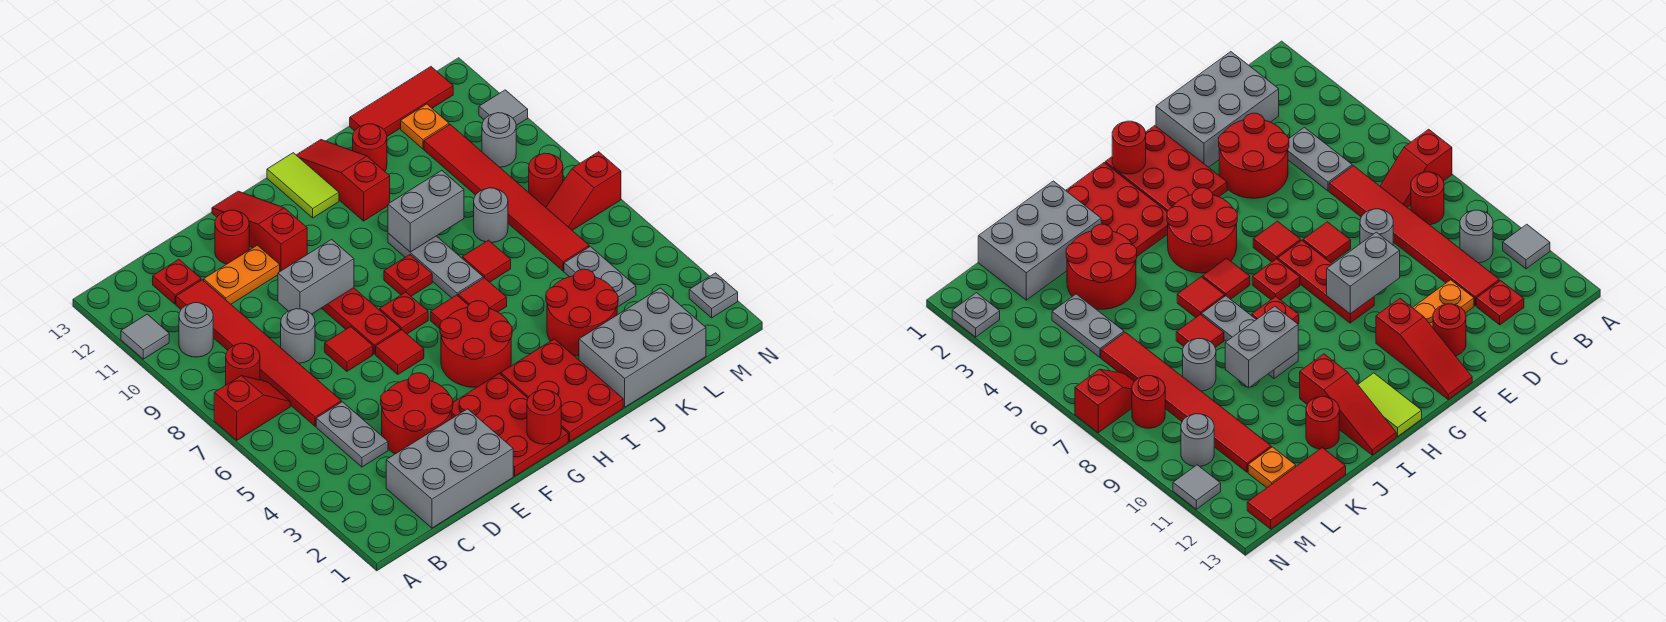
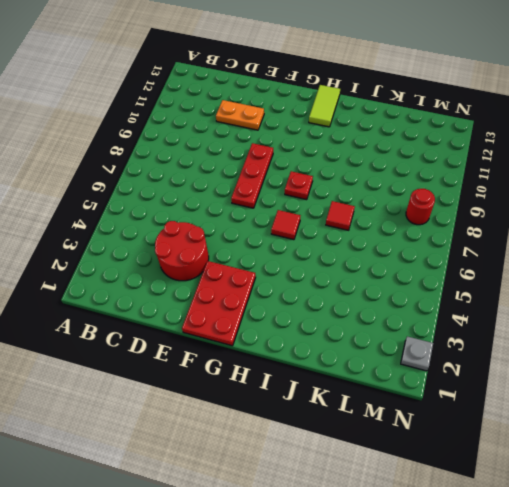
none -> red slope A7:B7 level 1 top A
none -> grey tile A11 level 1
none -> red round brick B8 level 1
none -> grey round brick B10 level 1

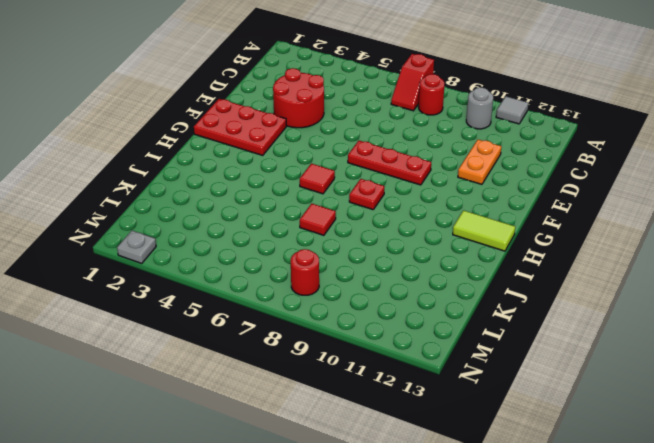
none -> grey brick C1:E2 level 1
none -> grey plate C4:C5 level 1
none -> red tile C6:C11 level 1
none -> red plate C12 level 1

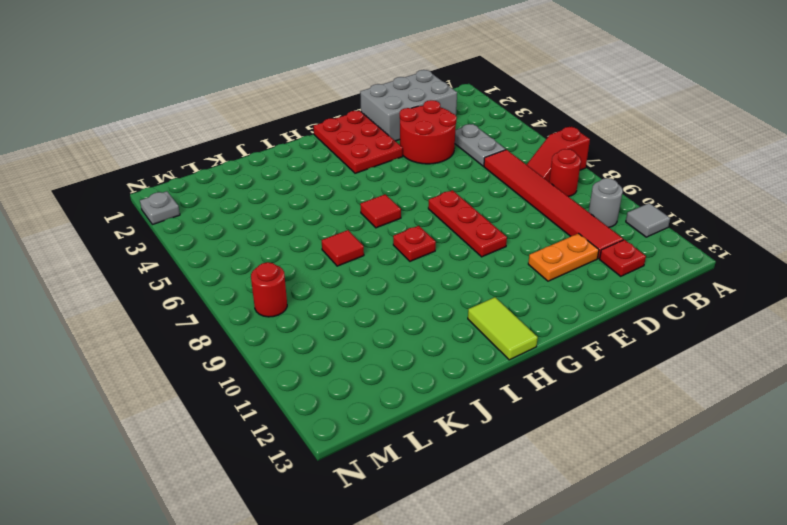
none -> grey round brick D8 level 1
none -> red tile E7 level 1
none -> red round brick E12 level 1
none -> red tile F6 level 1

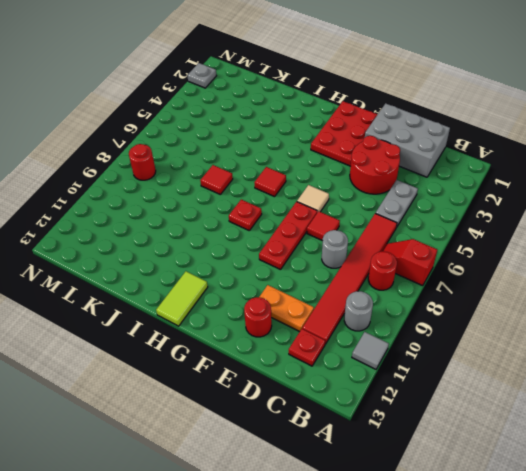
tan tile F6 level 1 -> red tile F6 level 1
none -> red slope F11:F13 level 1 top 11
none -> red round brick G4:H5 level 1
none -> red plate G7 level 1
none -> red plate H1:I3 level 1

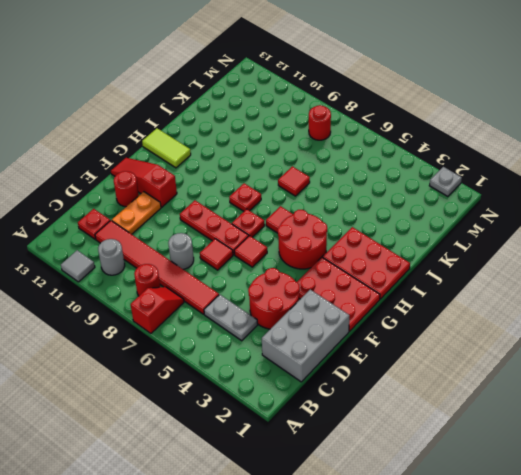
none -> red tile I6 level 1
none -> grey plate I7:I9 level 1
none -> red slope I11:I13 level 1 top 11
none -> grey brick J1:L2 level 1

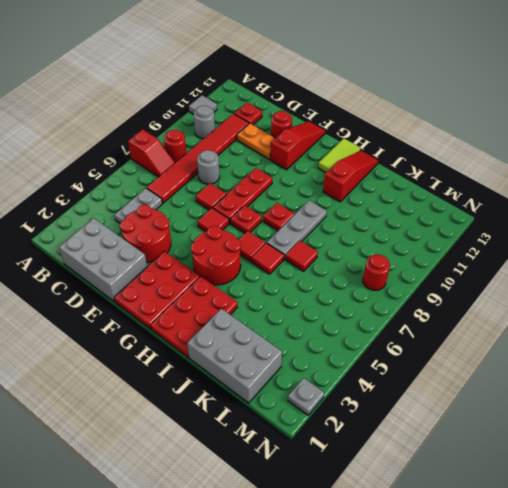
none -> red round brick J3:K4 level 1
none -> red round brick J12 level 1
none -> grey round brick K8 level 1
none -> red tile K13:M13 level 1

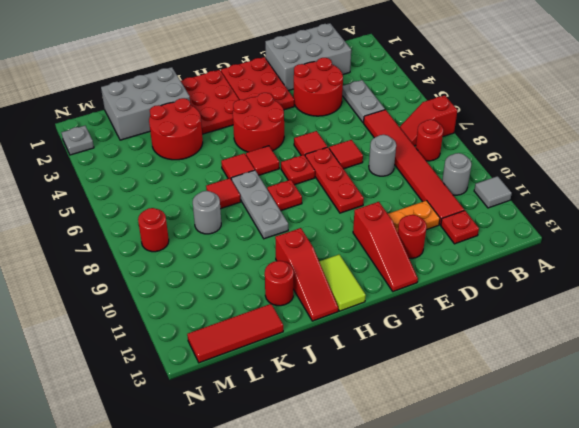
none -> grey plate L4:L5 level 1
none -> red tile L6:L11 level 1
none -> orange plate L12 level 1
none -> red slope M7:N7 level 1 top N

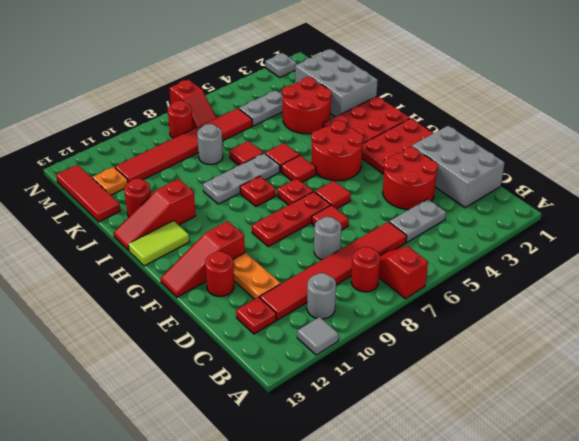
none -> grey round brick M10 level 1
none -> grey tile N11 level 1
none -> grey brick E9:F9 level 2
none -> red round brick G1 level 2

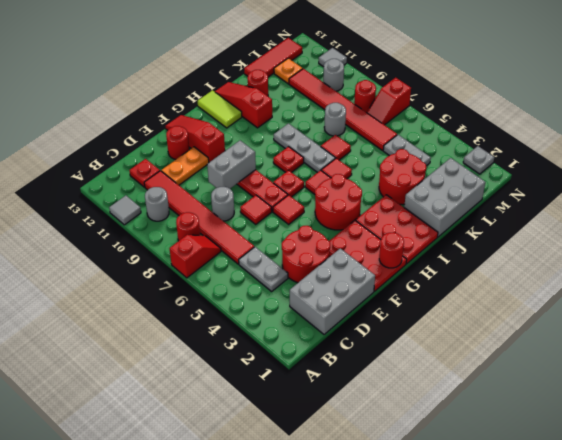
none -> grey brick I9:J9 level 2

